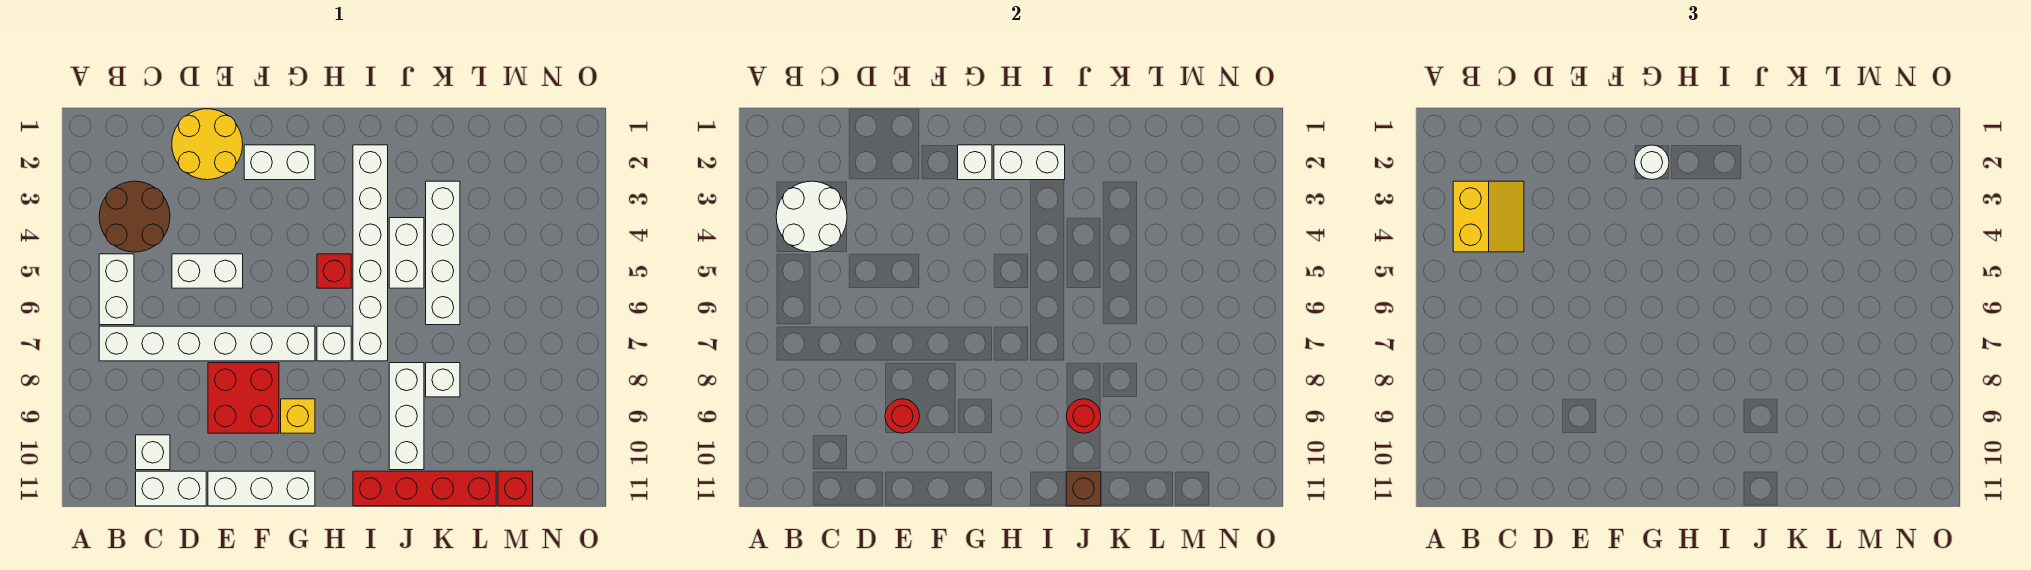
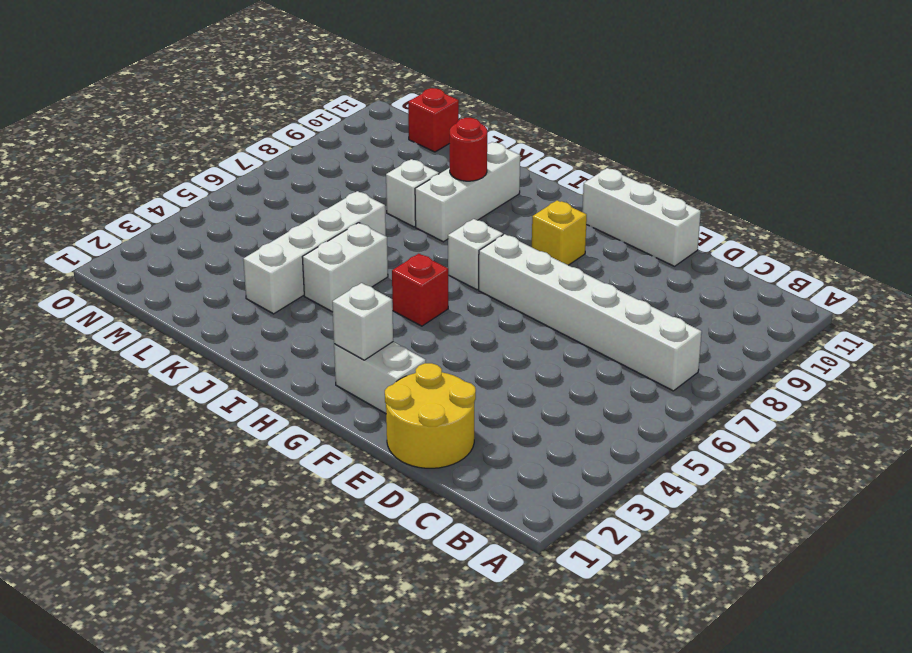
none -> brown round brick B3:C4 level 1
none -> white brick B5:B6 level 1
none -> white brick C10 level 1

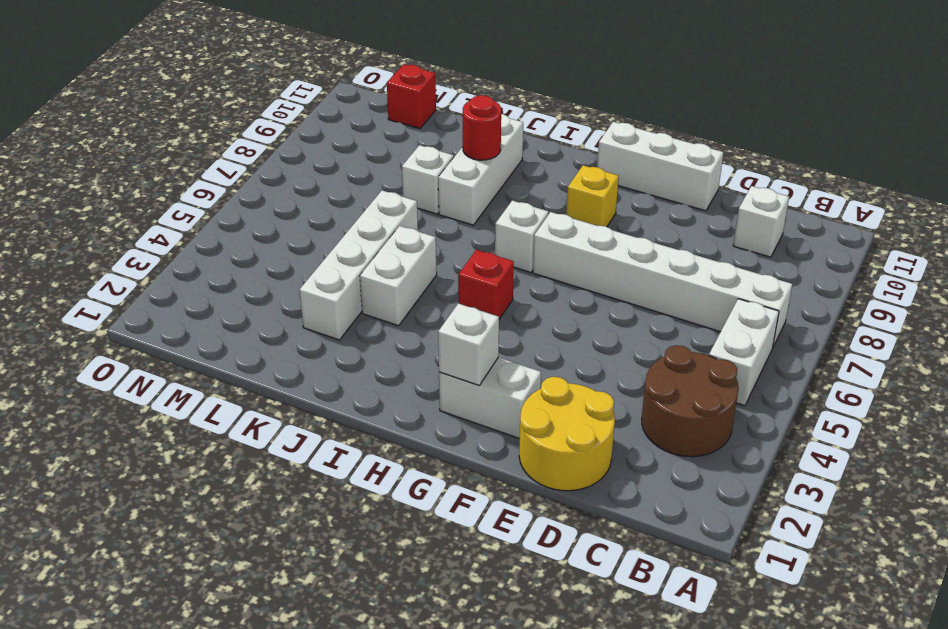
none -> white brick C11:D11 level 1
none -> white brick D5:E5 level 1
none -> red brick E8:F9 level 1

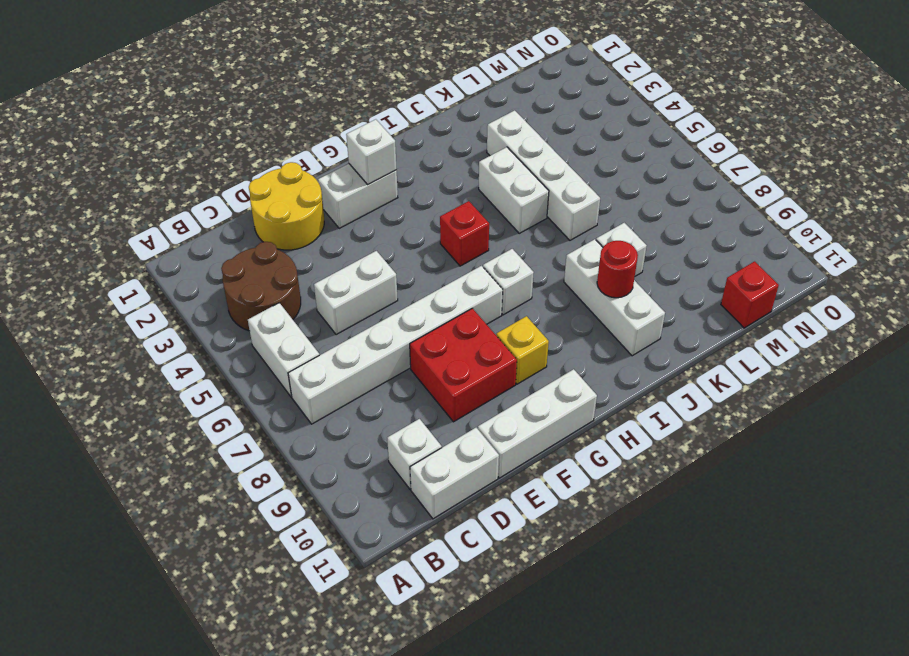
none -> white brick I2:I7 level 1
none -> red brick I11:L11 level 1
none -> white round brick B3:C4 level 2

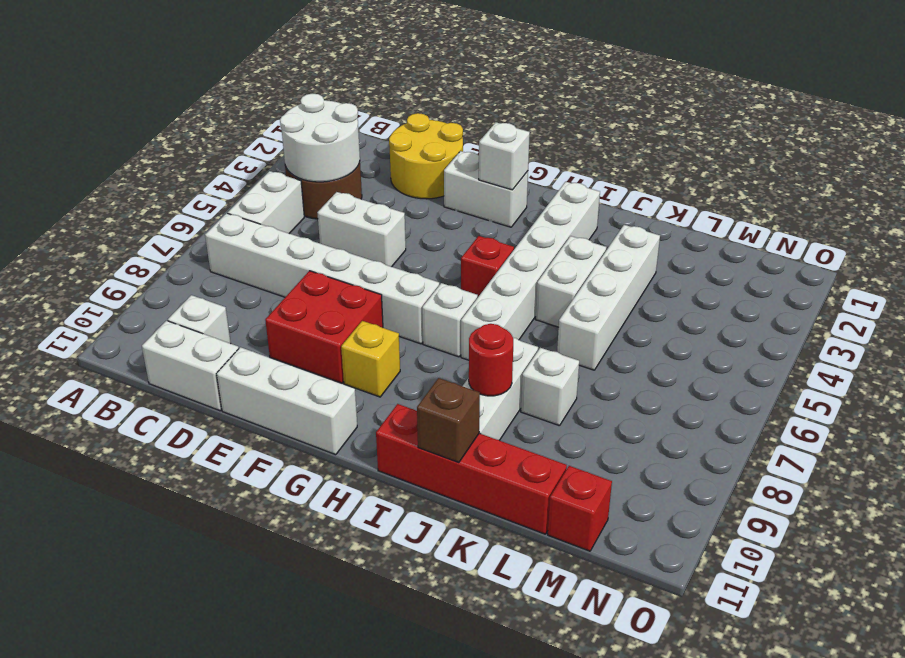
none -> red round brick E9 level 2
none -> white brick H2:I2 level 2
none -> yellow slope B3:C4 level 3 top B

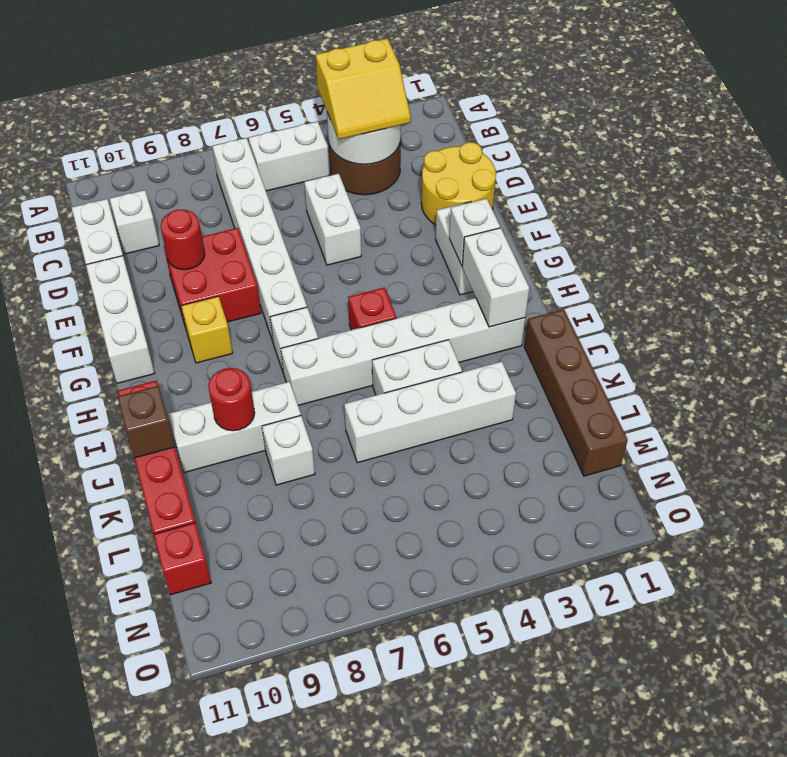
brown brick J1:M1 level 1 -> none
none -> white round brick G2 level 3

